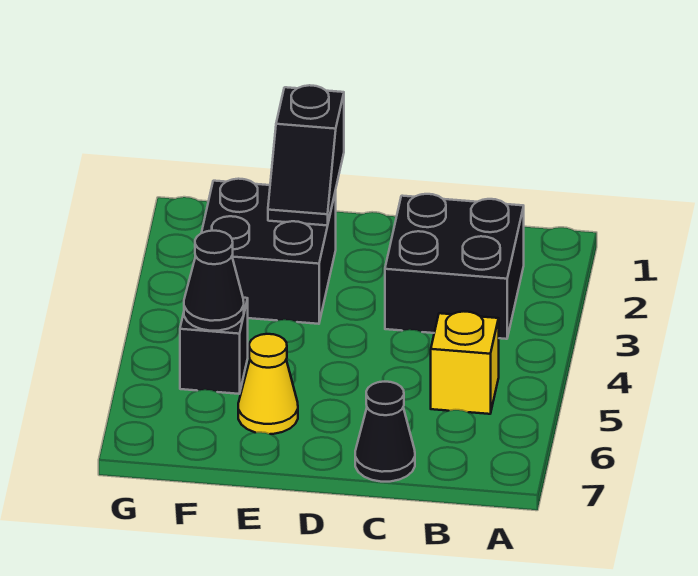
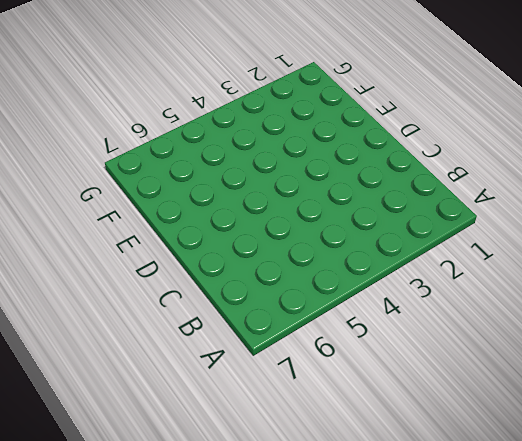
none -> black brick B2:C3 level 1
none -> yellow brick B5 level 1

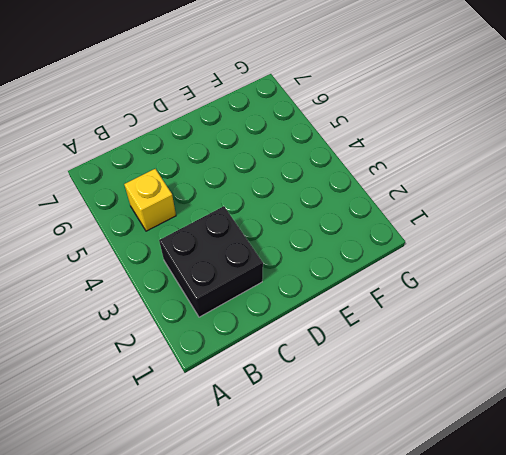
none -> black cone C7 level 1
none -> black brick E2:F3 level 1

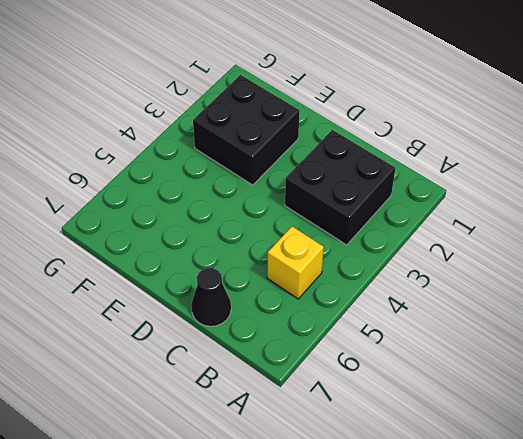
none -> yellow cone E6 level 1
none -> black brick F5 level 1

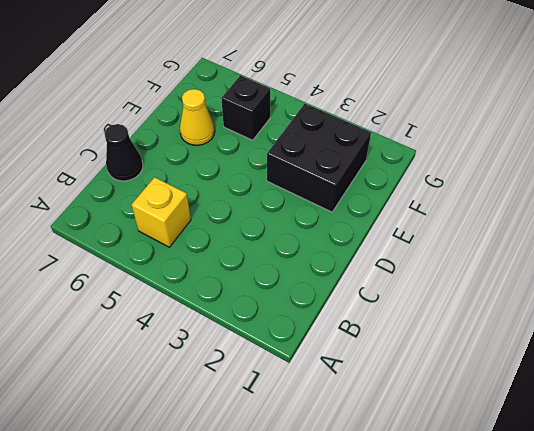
none -> black brick B2:C3 level 1
none -> black slope E1:E2 level 2 top 1

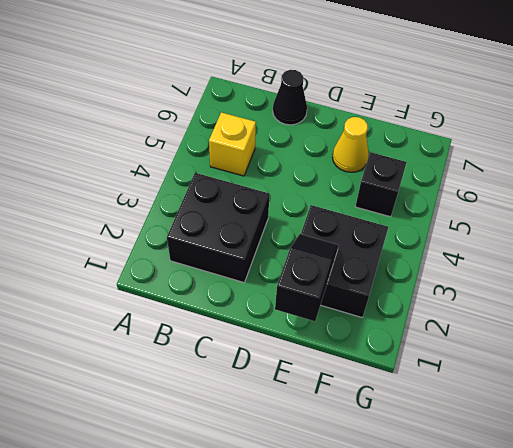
none -> black cone F5 level 2

